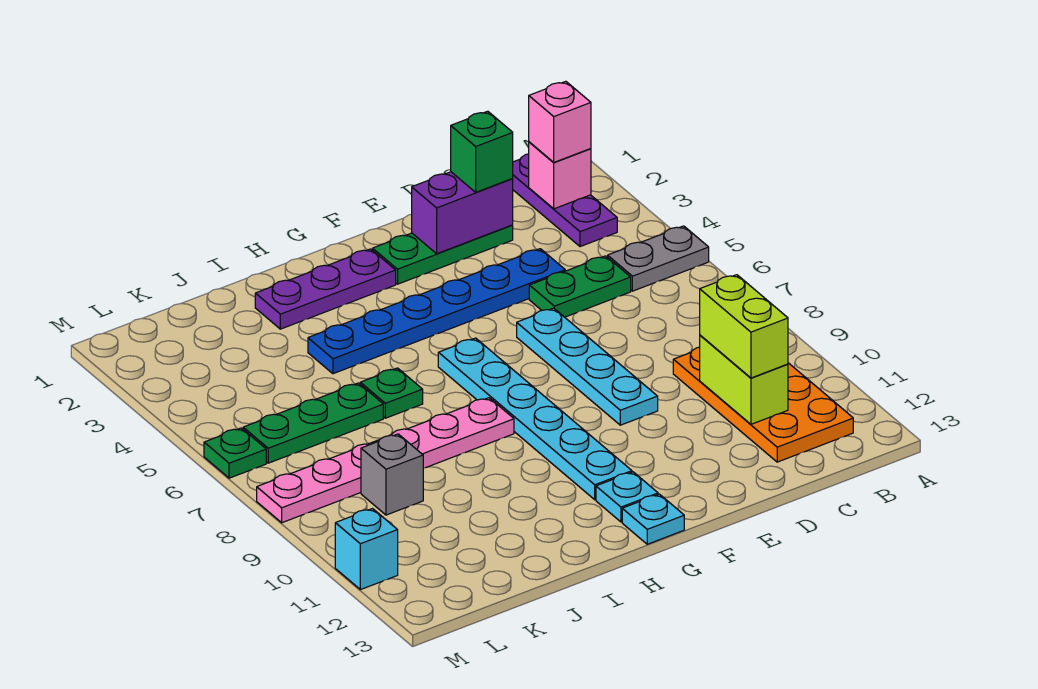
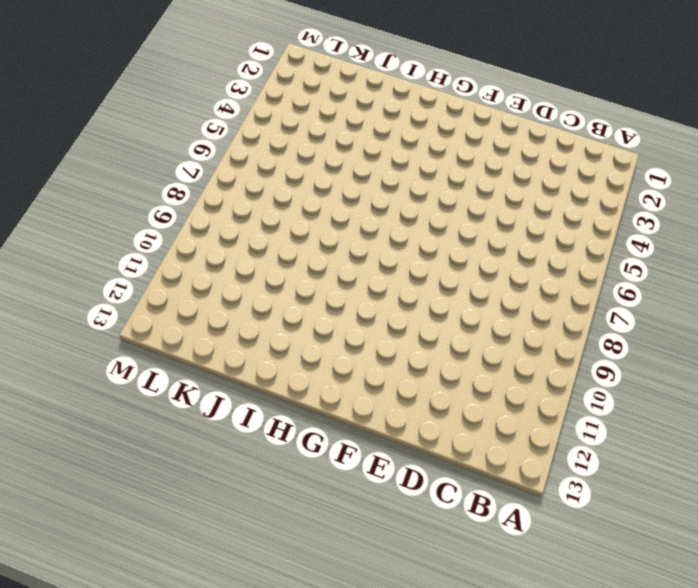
none -> grey plate A5:B5 level 1
none -> purple plate B1:B3 level 1
none -> orange plate B9:C12 level 1

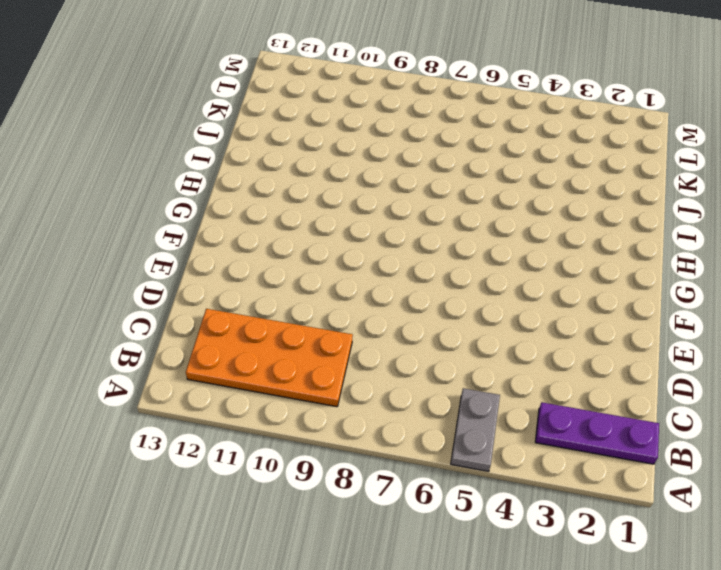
none -> green plate C5:D5 level 1
none -> green plate D2:F2 level 1
none -> blue plate D4:I4 level 1

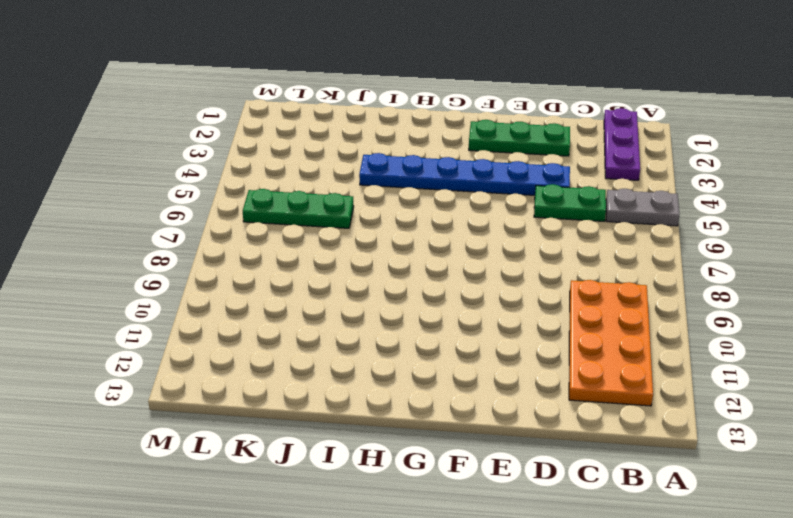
none -> cyan plate E6:E9 level 1
none -> purple plate G2:I2 level 1
none -> cyan plate G6:G11 level 1

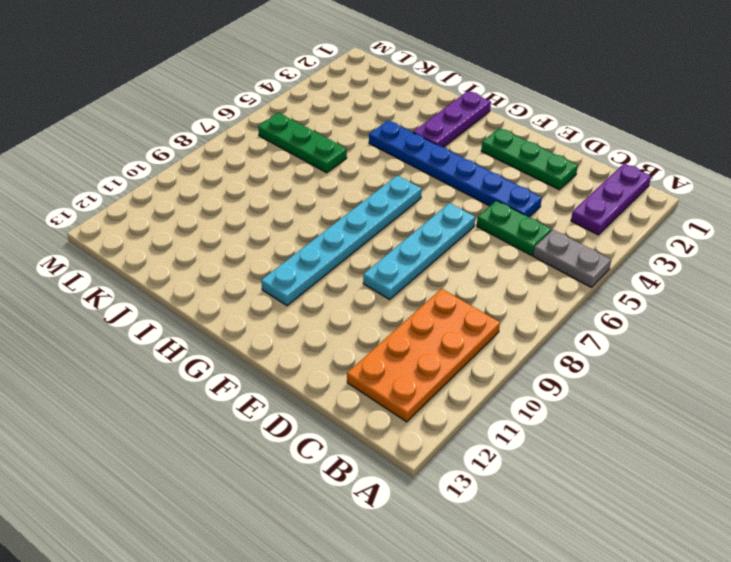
purple plate H1:H3 level 1 -> purple plate G2:I2 level 1
none -> cyan plate G12 level 1
none -> cyan plate G13 level 1
none -> pink plate H8:M8 level 1

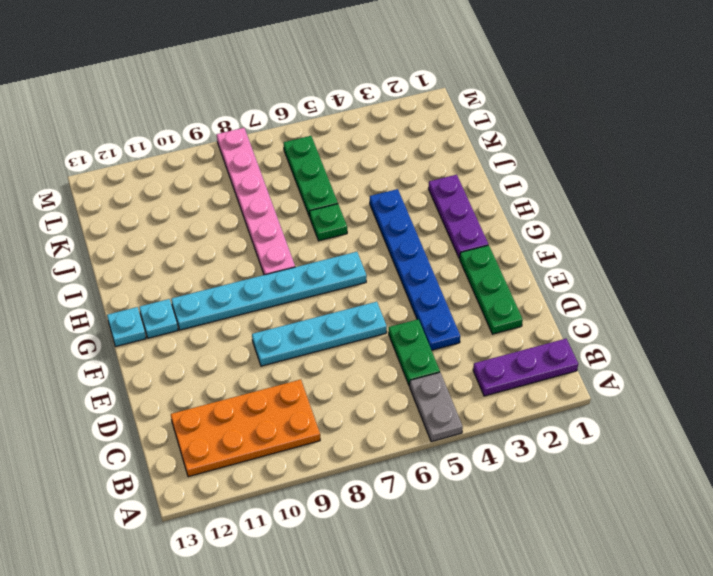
none -> grey brick K9 level 1
none -> green plate M6 level 1
none -> cyan brick M11 level 1

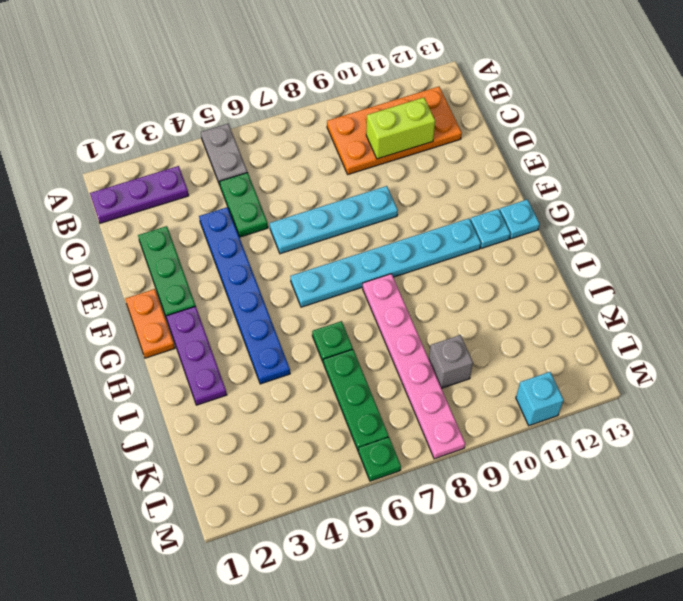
orange plate F1:G1 level 1 -> none
none -> pink brick B2 level 2
none -> purple brick D2:E2 level 2
none -> pink brick B2 level 3

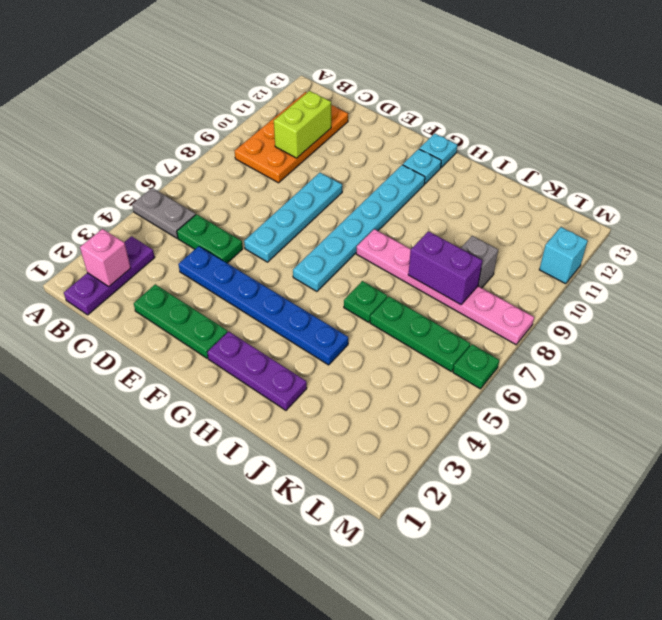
purple brick J8:K8 level 2 -> purple brick D2:E2 level 2
none -> pink brick B2 level 3
none -> lime brick C10:C11 level 3
none -> green brick D2 level 3

